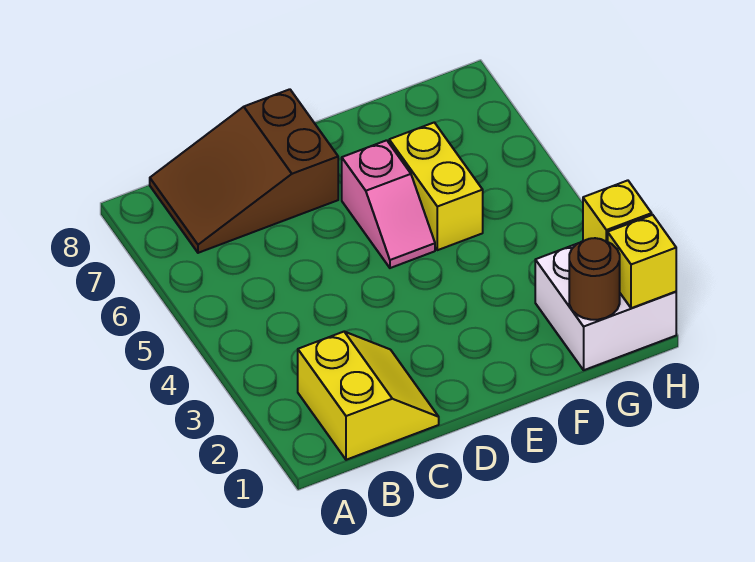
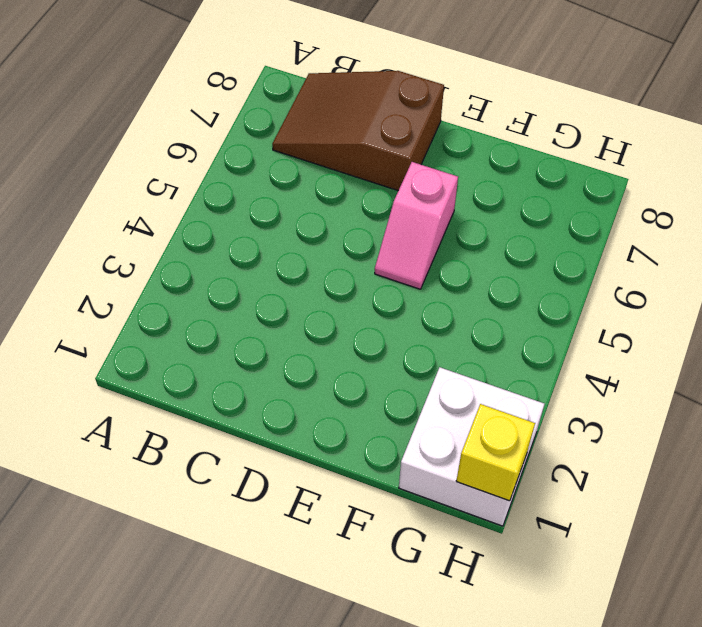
none -> yellow slope B1:C2 level 1 top B
none -> yellow brick F5:F6 level 1

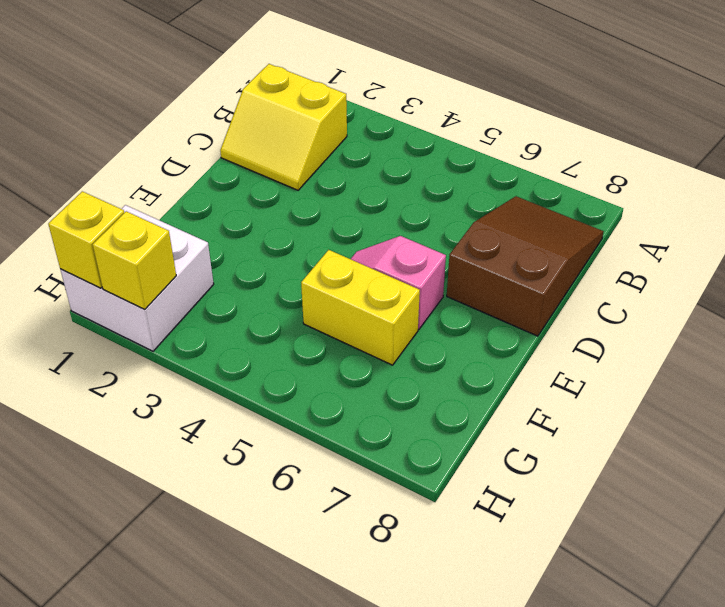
none -> brown round brick G1 level 2

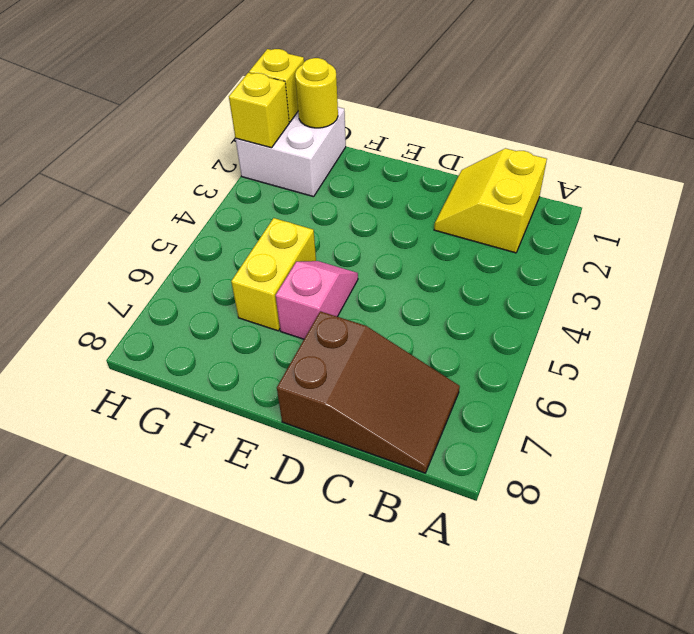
yellow round brick G1 level 2 -> brown round brick G1 level 2

